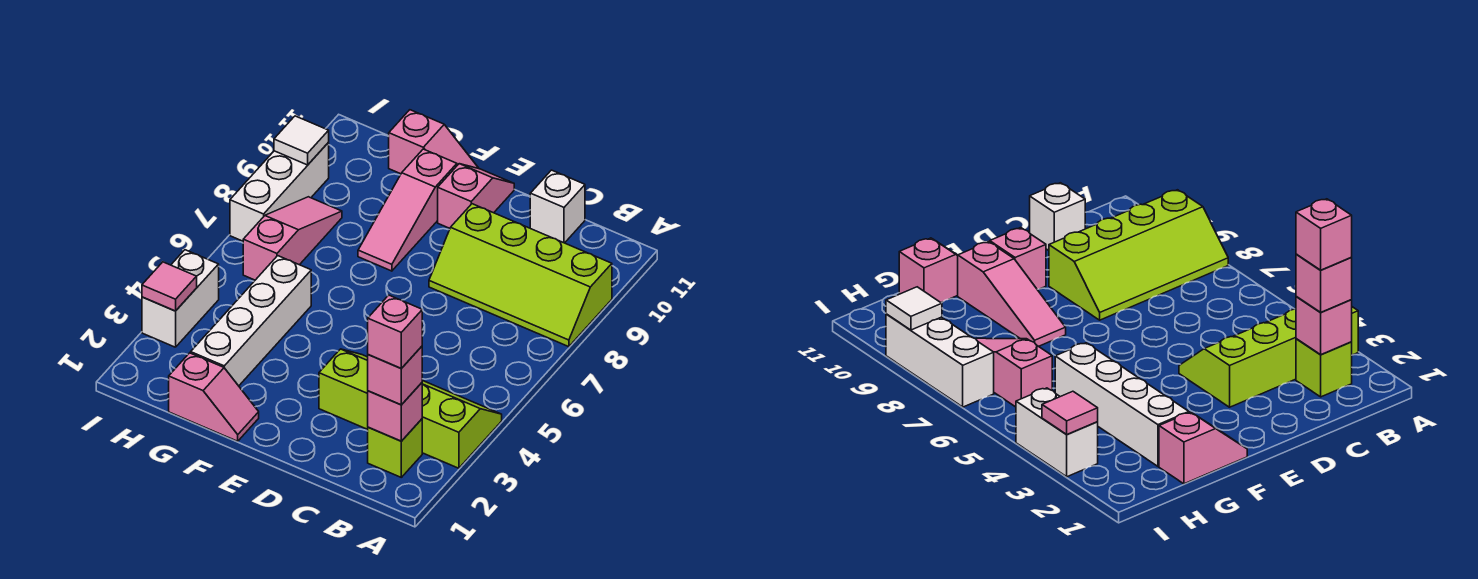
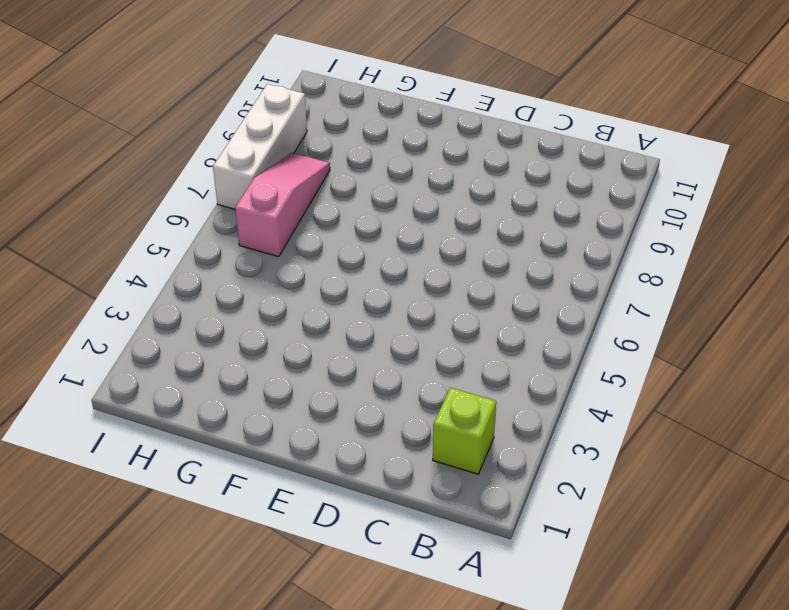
none -> lime slope A3:D4 level 1 top 3
none -> lime slope A8:D9 level 1 top 9
none -> white brick C11 level 1

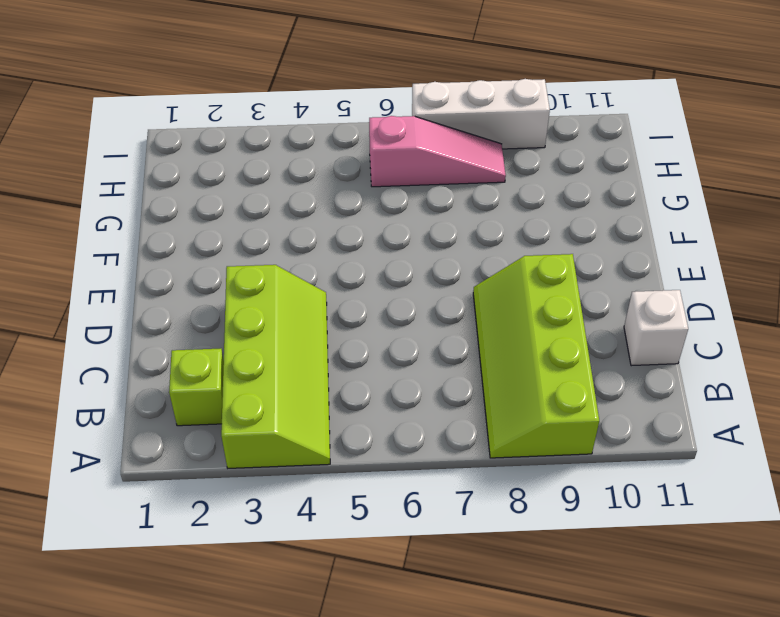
none -> pink slope E10:E11 level 1 top 10
none -> pink slope F1:G1 level 1 top G
none -> pink slope F8:F10 level 1 top 10

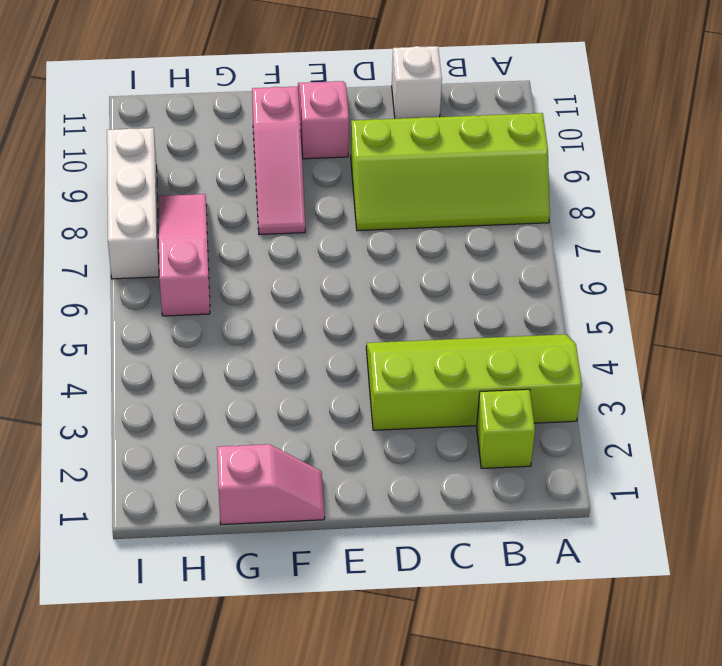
none -> pink slope F11:G11 level 1 top G
none -> white brick G2:G5 level 1
none -> white brick I3:I4 level 1

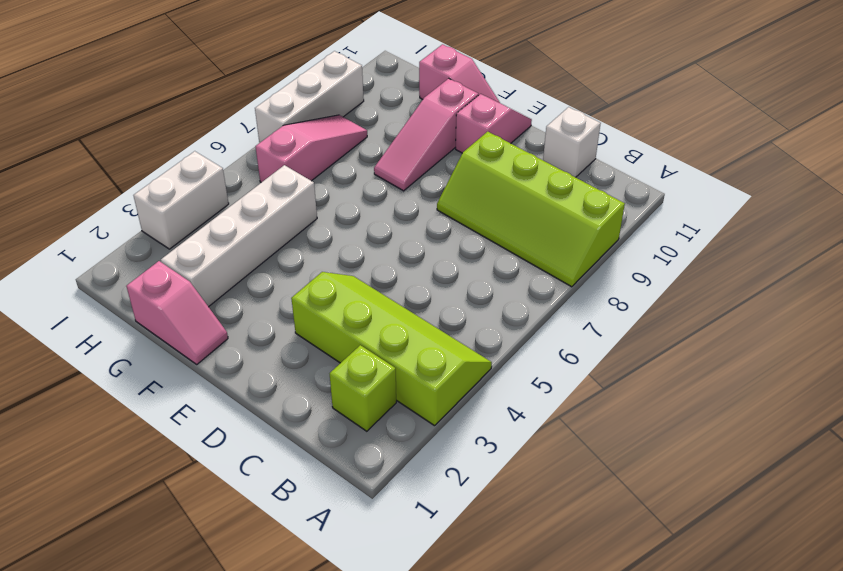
none -> pink brick B2 level 2
none -> pink tile I3 level 2
none -> white tile I9 level 2

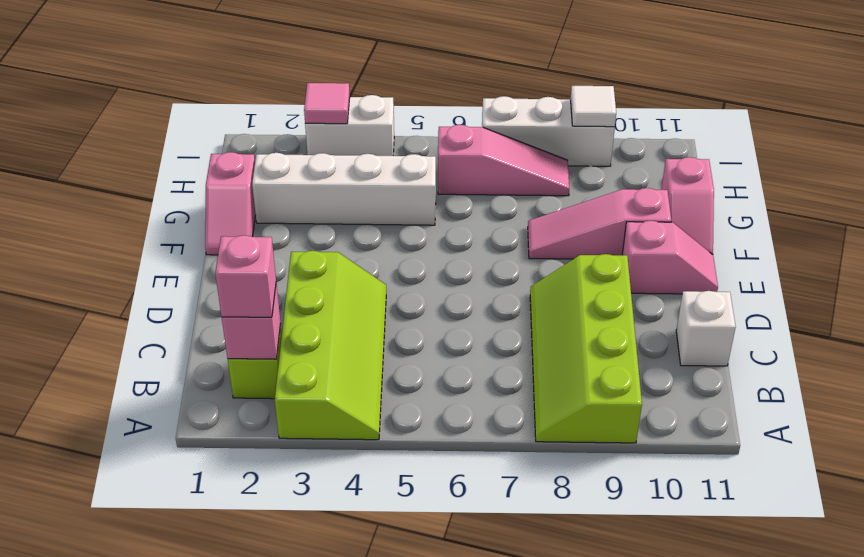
none -> pink brick B2 level 4

